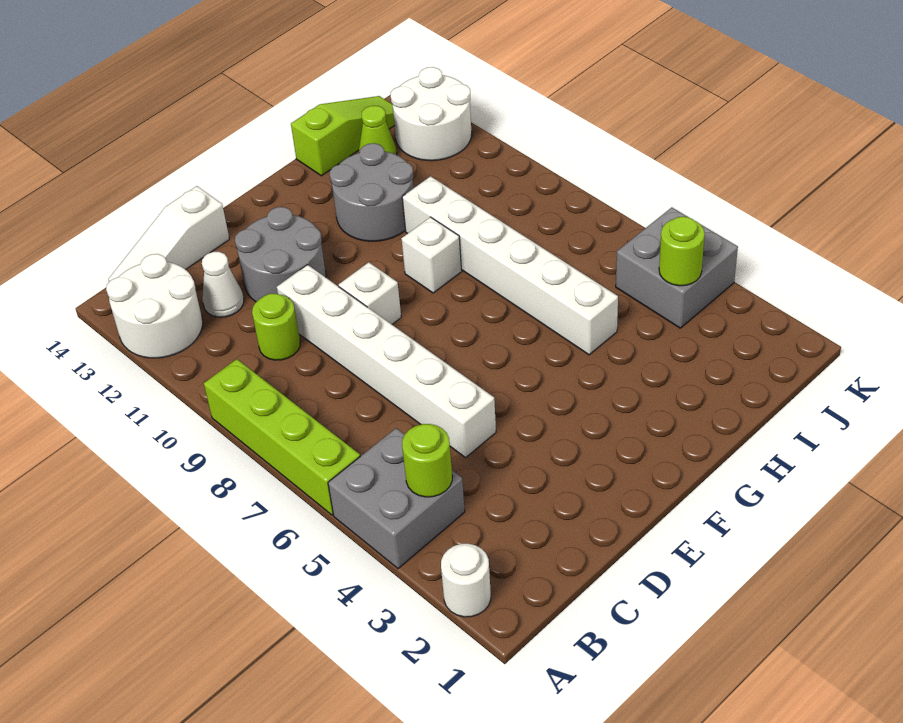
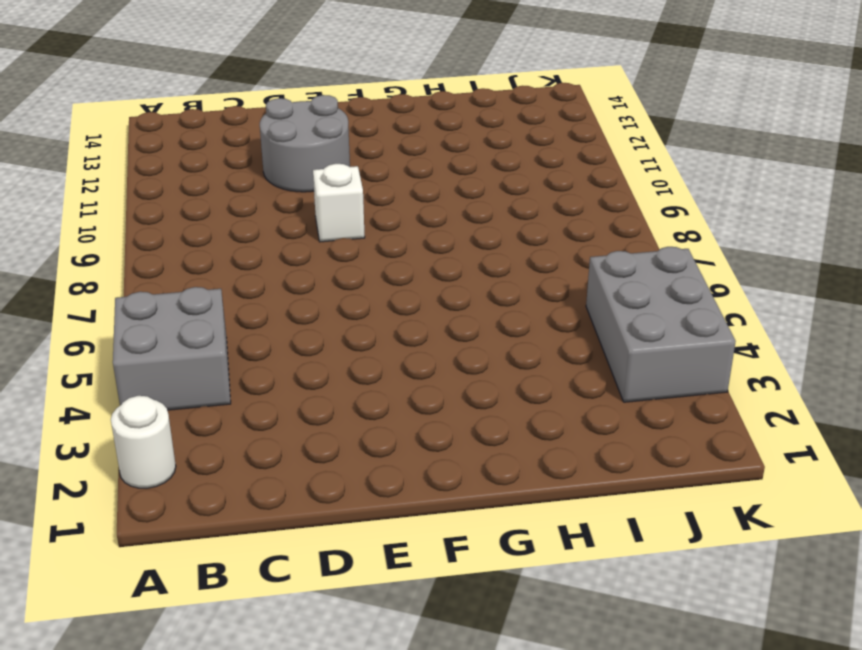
grey brick J3:K5 level 1 -> grey brick J4:K5 level 1
none -> lime brick A6:A9 level 1
none -> white round brick A12:B13 level 1
none -> white slope B14:D14 level 1 top D

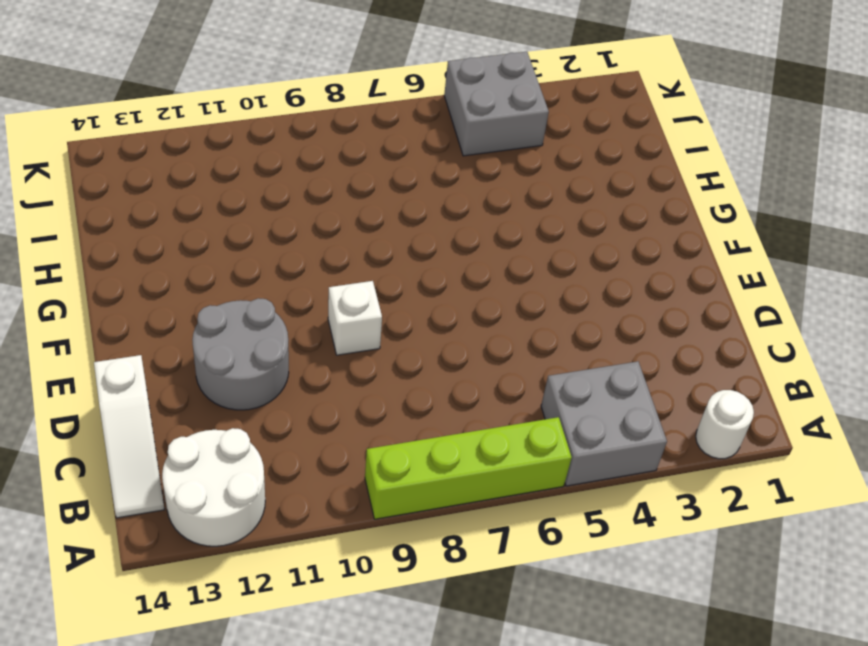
none -> lime round brick C10 level 1
none -> white cone C12 level 1
none -> white brick D5:D10 level 1

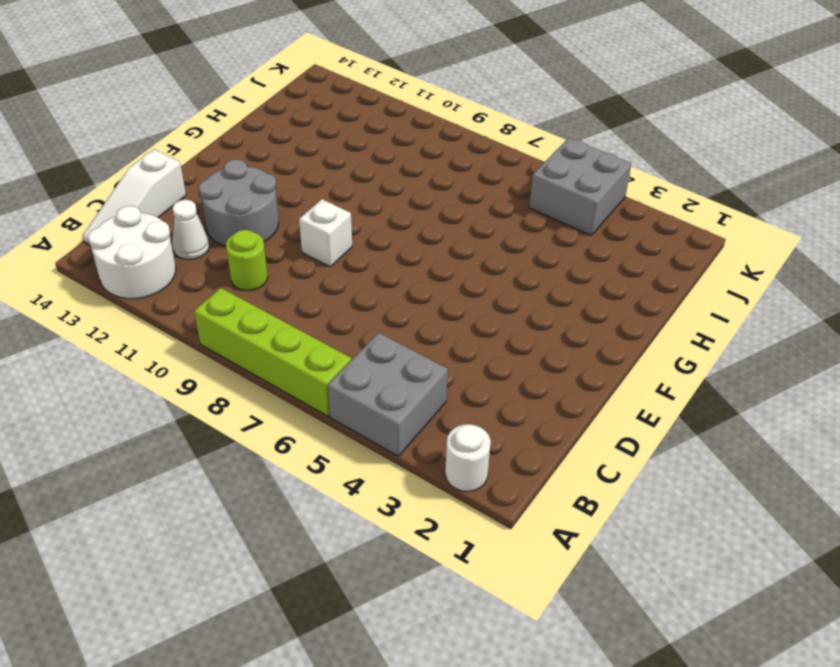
none -> white brick D5:D10 level 1
none -> white brick G9 level 1
none -> grey round brick G11:H12 level 1

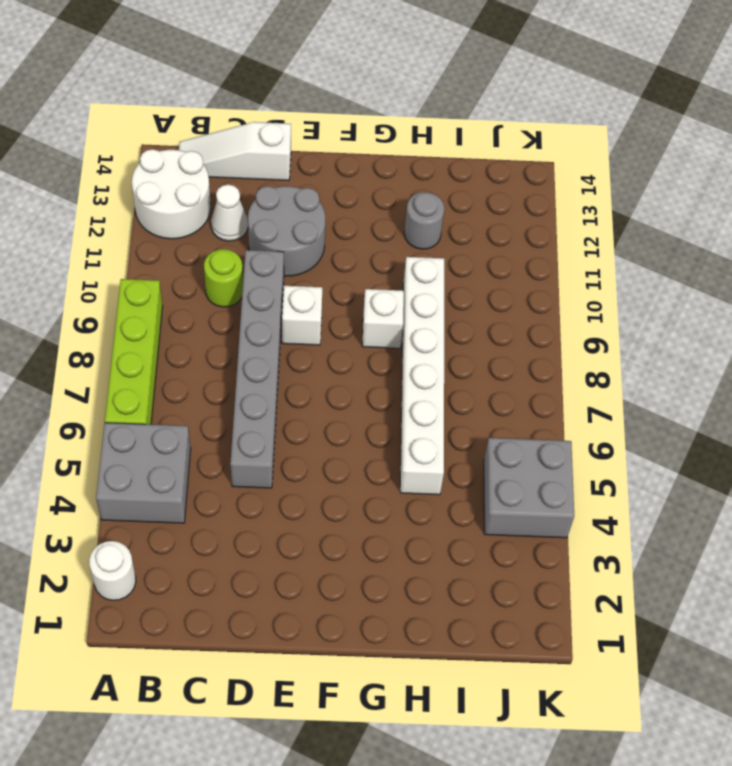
grey brick D5:D10 level 1 -> white brick D5:D10 level 1
grey round brick H12 level 1 -> grey round brick G11:H12 level 1
none -> lime slope H14:J14 level 1 top H
none -> lime cone I13 level 1
none -> white round brick J12:K13 level 1

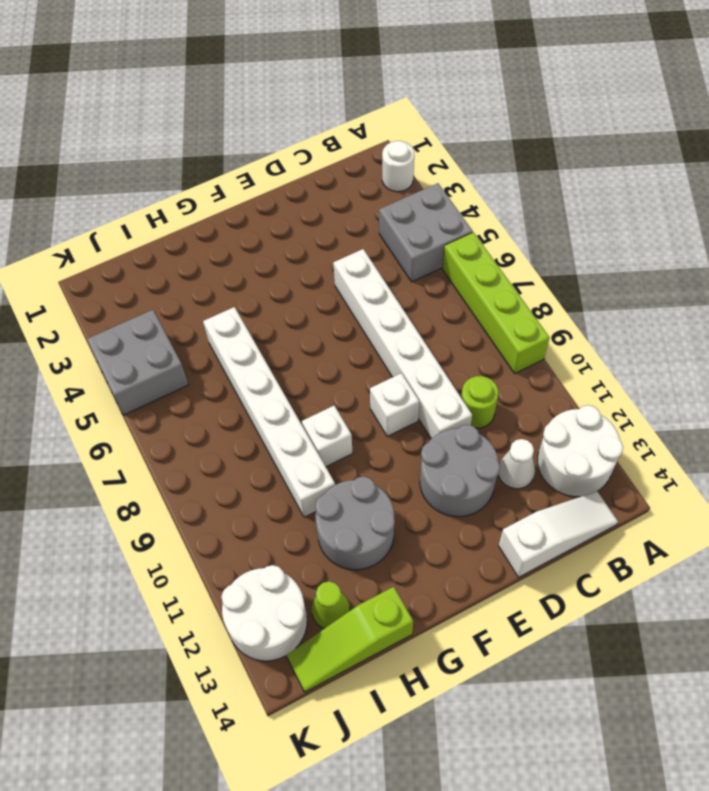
none -> lime round brick B4 level 2
none -> lime round brick J4 level 2

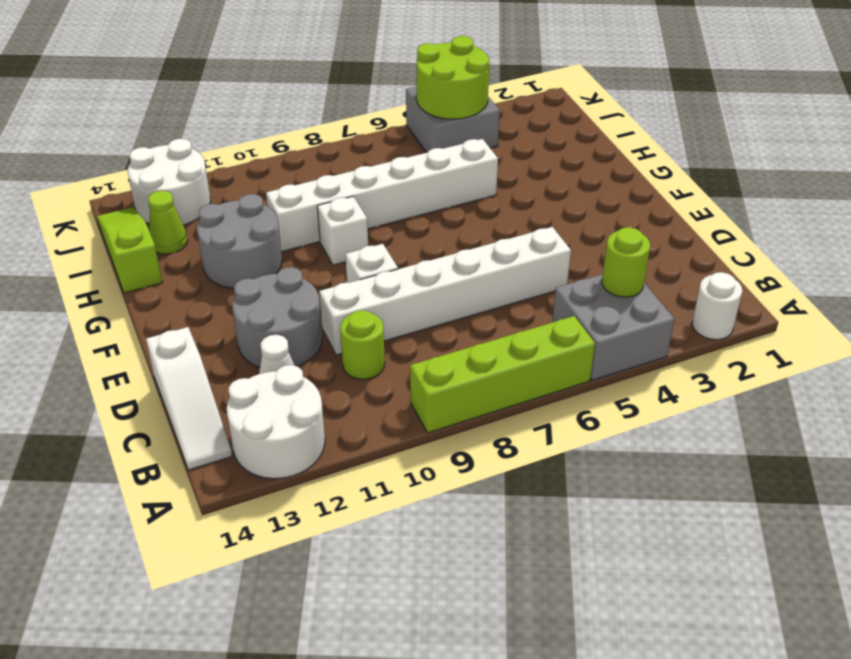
lime round brick J4:K5 level 2 -> lime round brick J4 level 2

